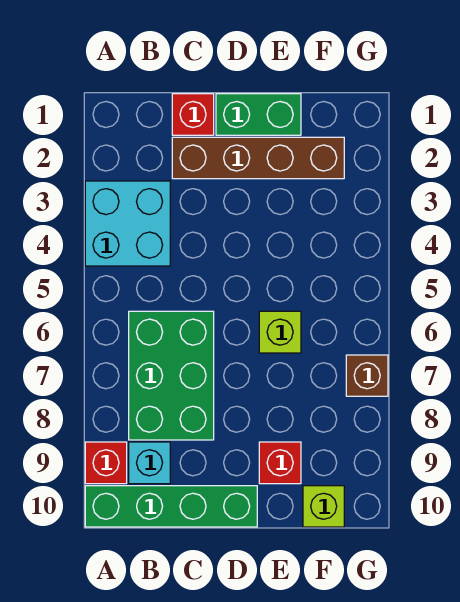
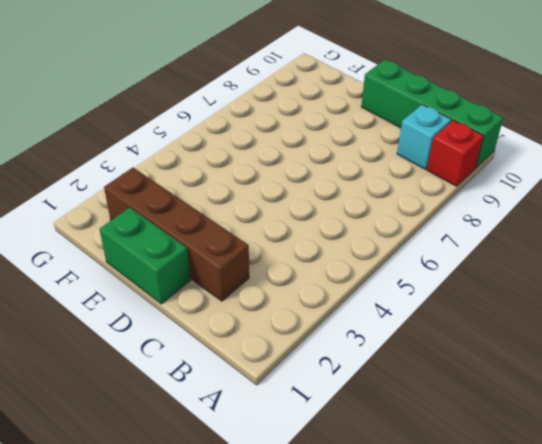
none -> cyan brick A3:B4 level 1
none -> green brick B6:C8 level 1
none -> red brick C1 level 1

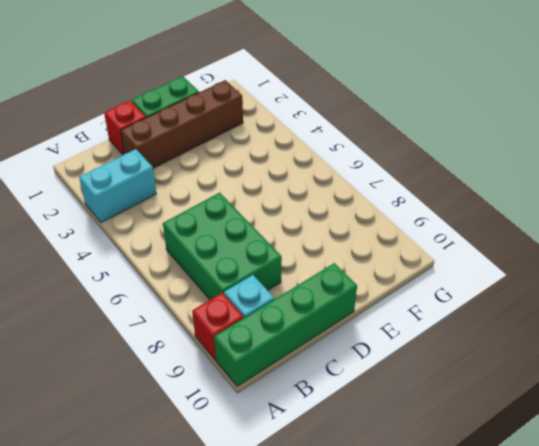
cyan brick A3:B3 level 1 -> cyan brick A3:B4 level 1
none -> lime brick E6 level 1
none -> red brick E9 level 1
none -> lime brick F10 level 1

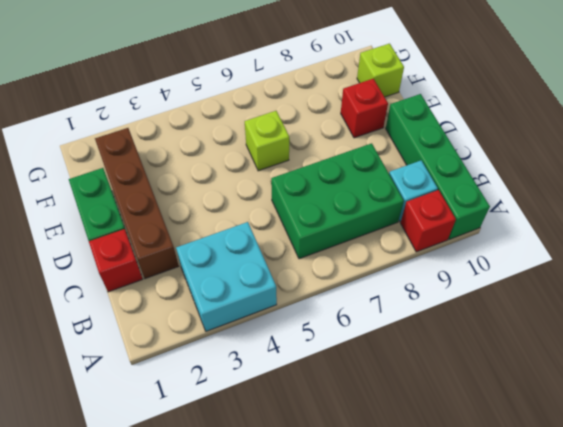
none -> brown brick G7 level 1

